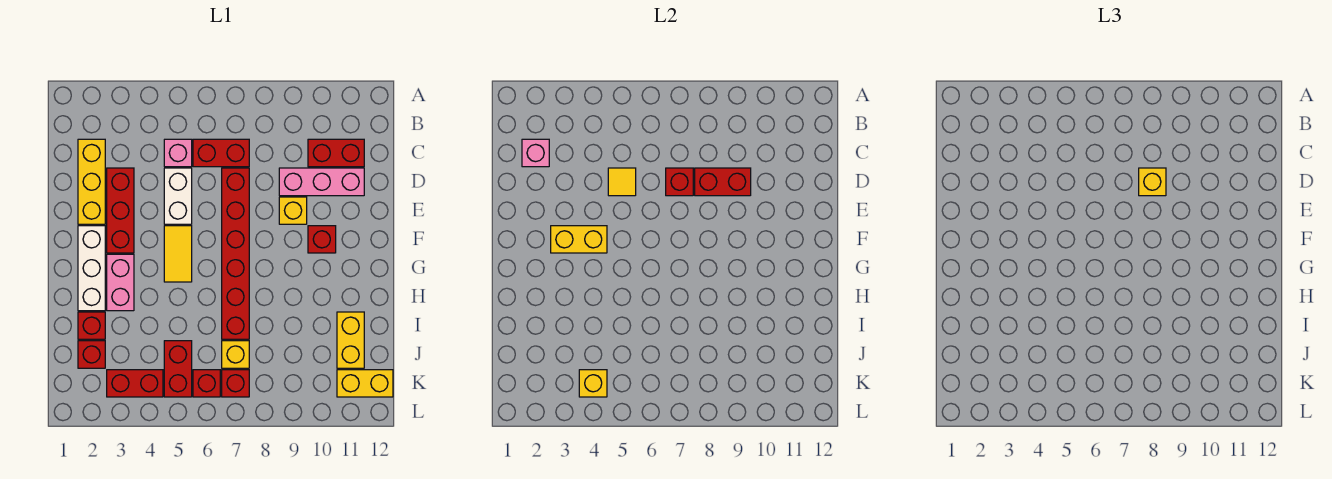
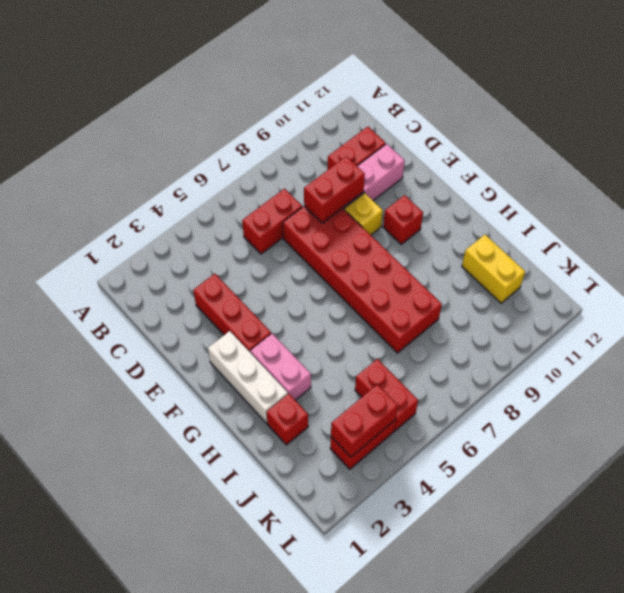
red brick D7:I8 level 1 -> red brick D7:I7 level 1
red brick K3:K4 level 2 -> yellow brick K4 level 2
none -> yellow brick C2:E2 level 1
none -> pink brick C5 level 1
none -> white brick D5:E5 level 1

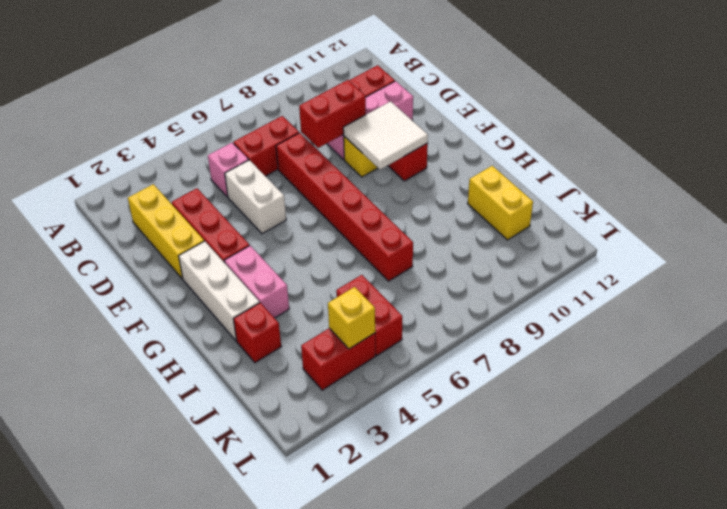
white tile E9:F10 level 2 -> none
none -> yellow tile F5:G5 level 1
none -> red brick J2 level 1
none -> yellow brick J7 level 1

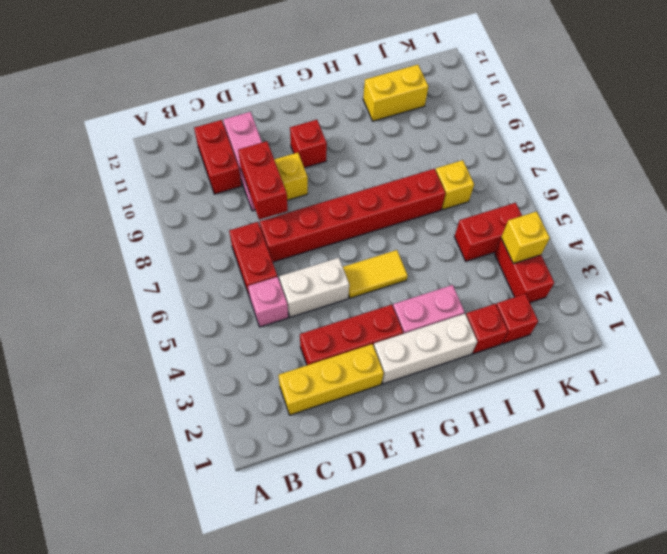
none -> red brick K6 level 1
none -> red brick K7 level 1
none -> yellow brick K11:K12 level 1

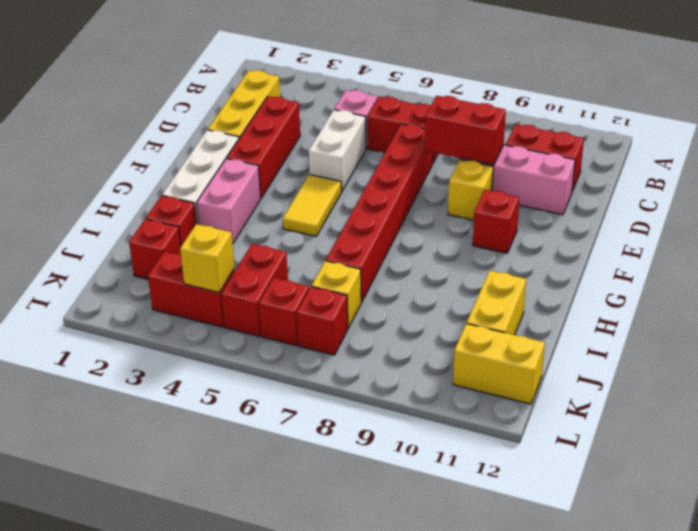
none -> pink brick C2 level 2
none -> yellow tile D5 level 2
none -> red brick D7 level 2

